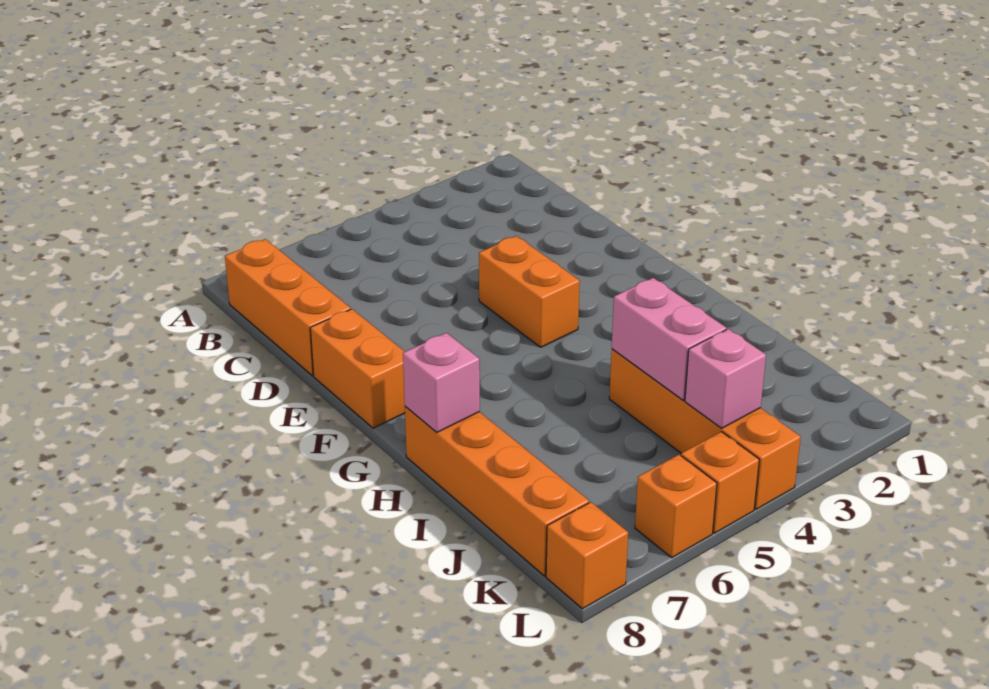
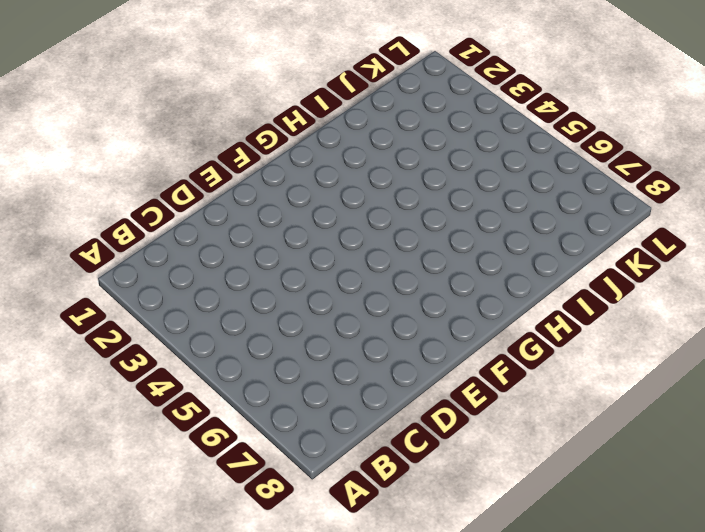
none -> orange brick B8:D8 level 1
none -> orange brick E4:F4 level 1

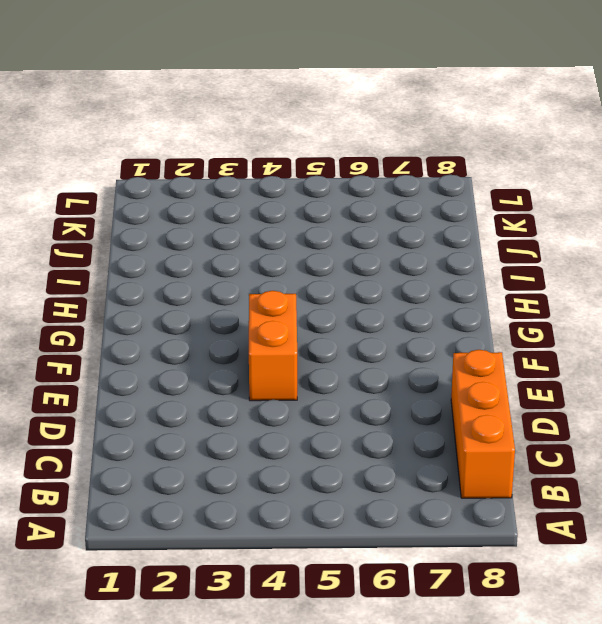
none -> orange brick E8:F8 level 1
none -> orange brick H8:K8 level 1

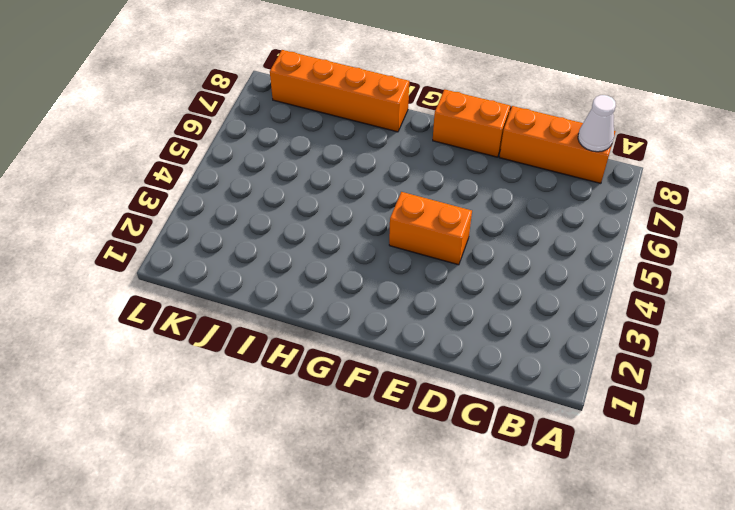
white cone B8 level 2 -> none
none -> orange brick I4:L4 level 1
none -> orange brick L5 level 1

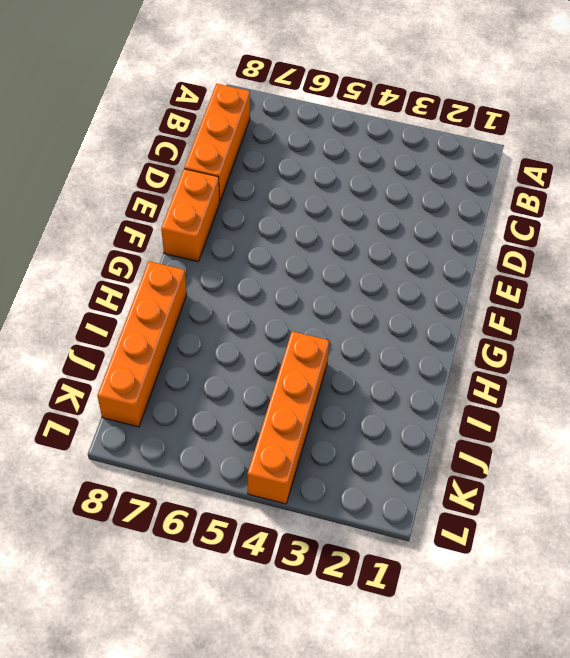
none -> orange brick E4:F4 level 1
none -> orange brick L5 level 1

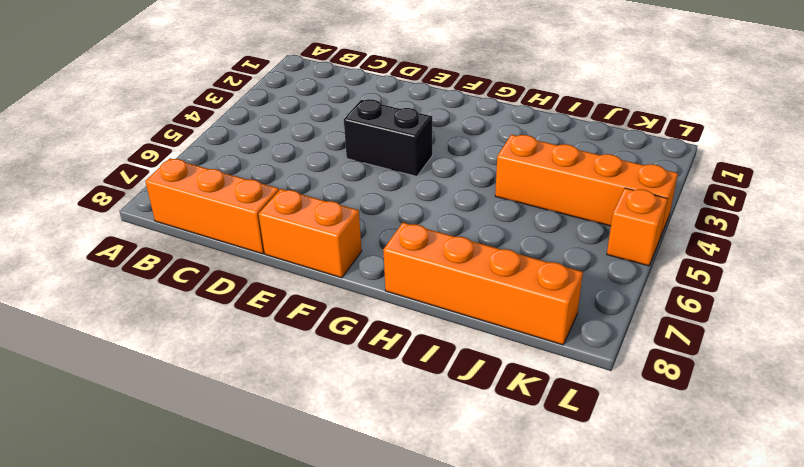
black brick E4:F4 level 1 -> orange brick E4:F4 level 1
none -> orange brick L6 level 1
none -> orange brick L8 level 1

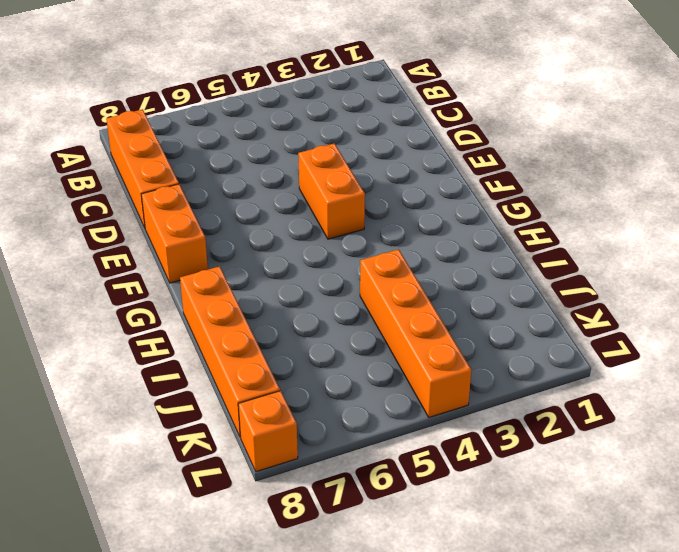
none -> orange brick L5 level 1
none -> orange brick L6 level 1

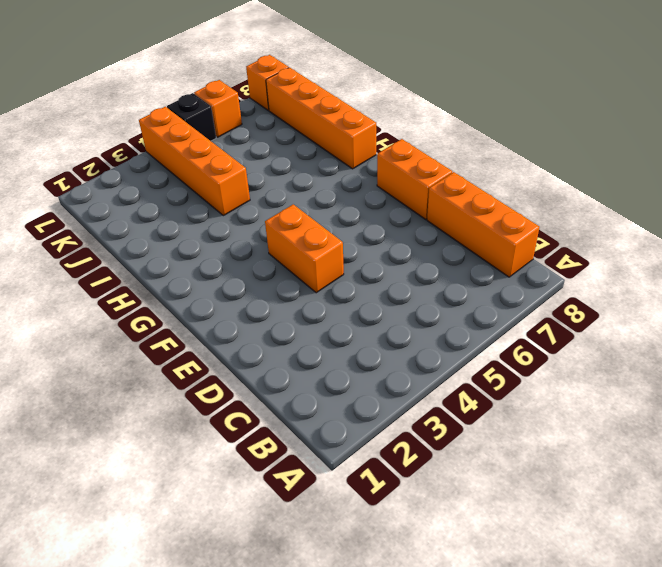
black brick L5 level 1 -> orange brick L5 level 1
none -> pink brick H8 level 2
none -> pink brick I4:J4 level 2

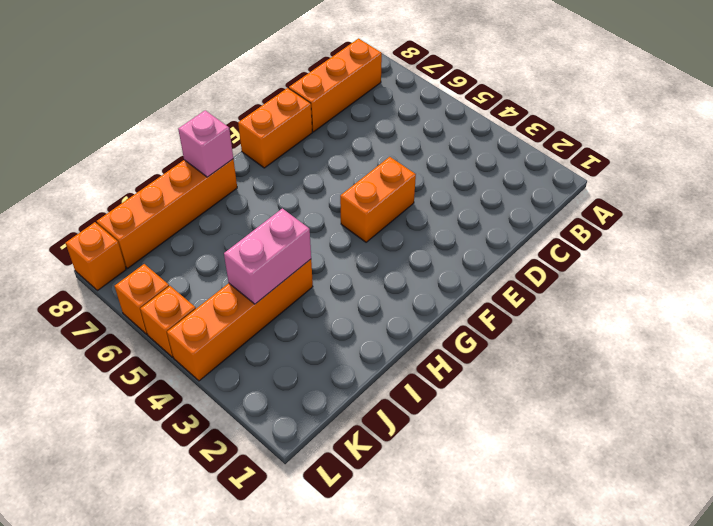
none -> pink brick K4 level 2

